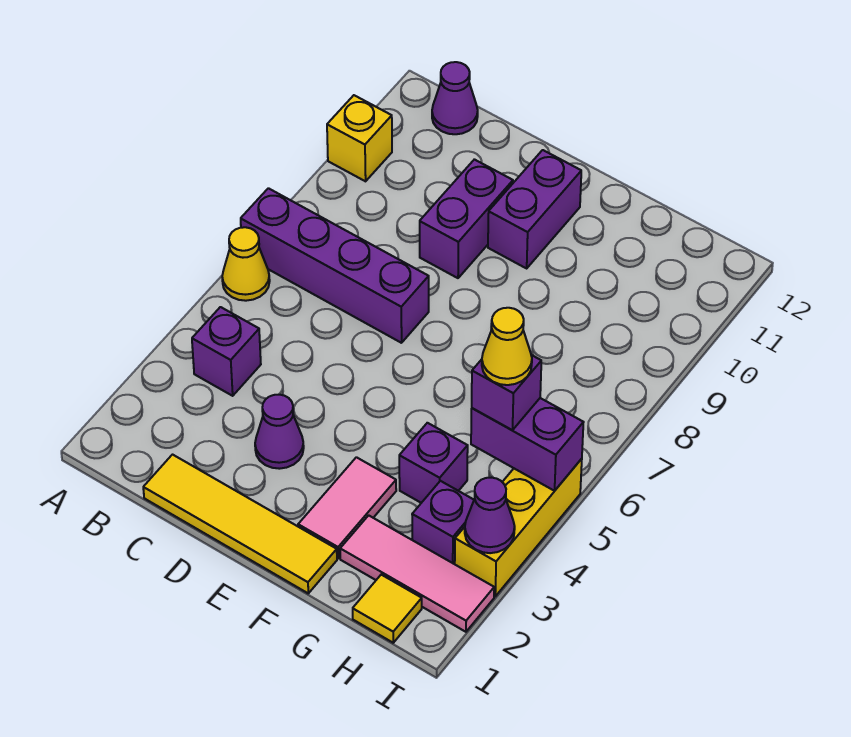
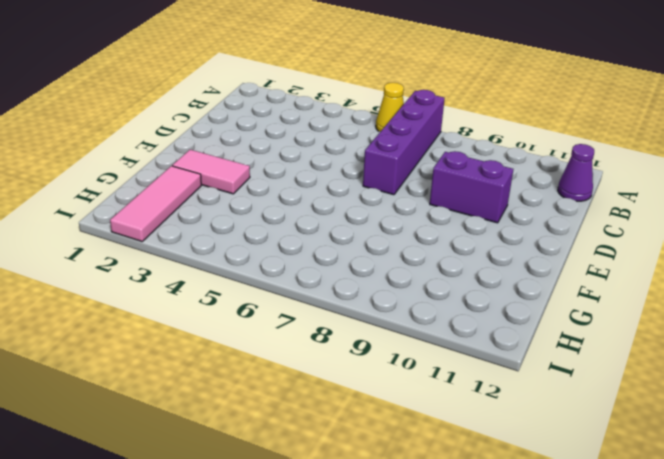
none -> yellow brick A10 level 1
none -> purple brick B4 level 1
none -> yellow tile C1:F1 level 1

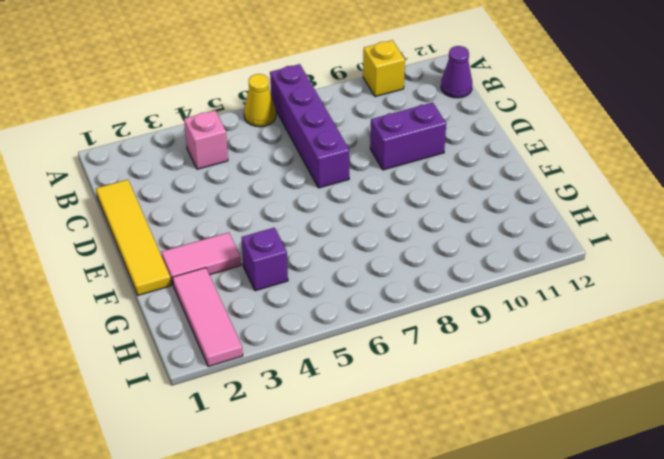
pink brick B4 level 1 -> purple brick B4 level 1
none -> purple cone D3 level 1
none -> purple brick E10:E11 level 1
none -> yellow tile H1 level 1

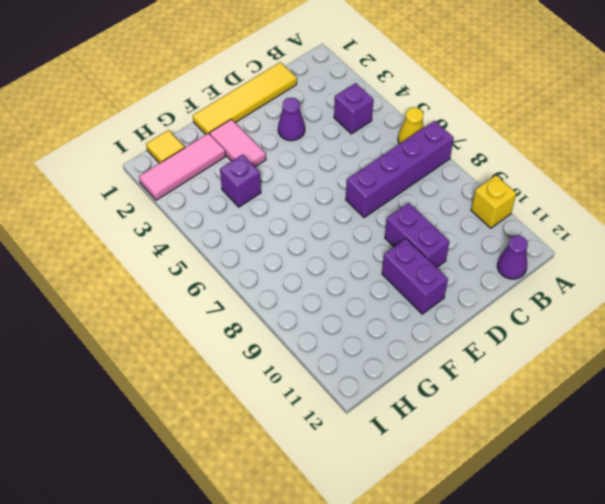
none -> purple brick H3 level 1
none -> yellow brick I3:I5 level 1
none -> purple brick H5:I5 level 2

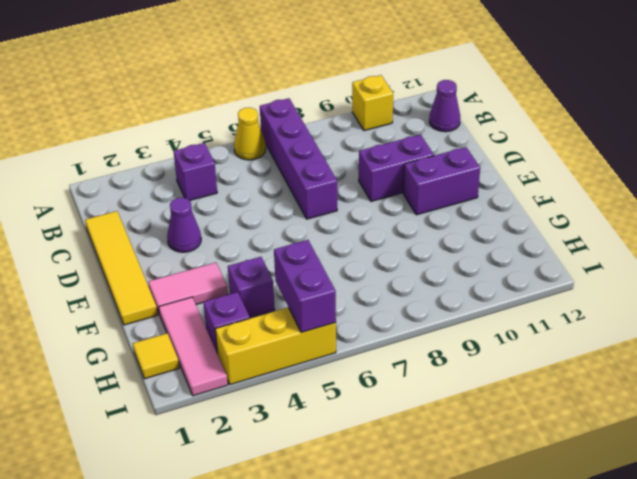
none -> purple cone I3 level 2
none -> purple brick H5 level 3
none -> yellow cone H5 level 4

